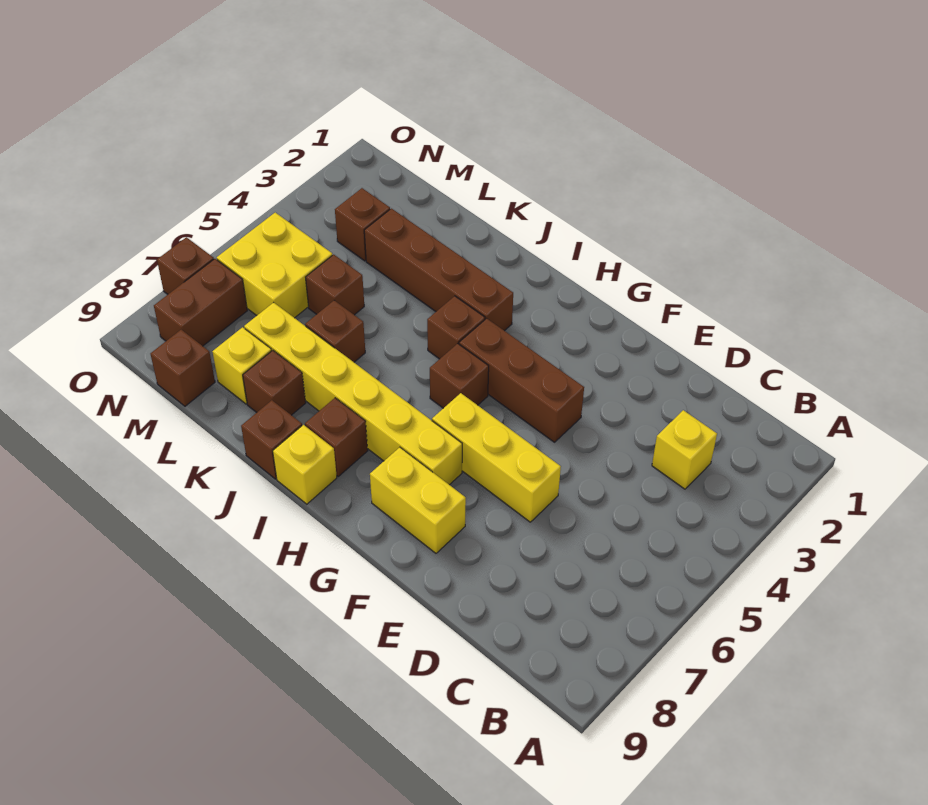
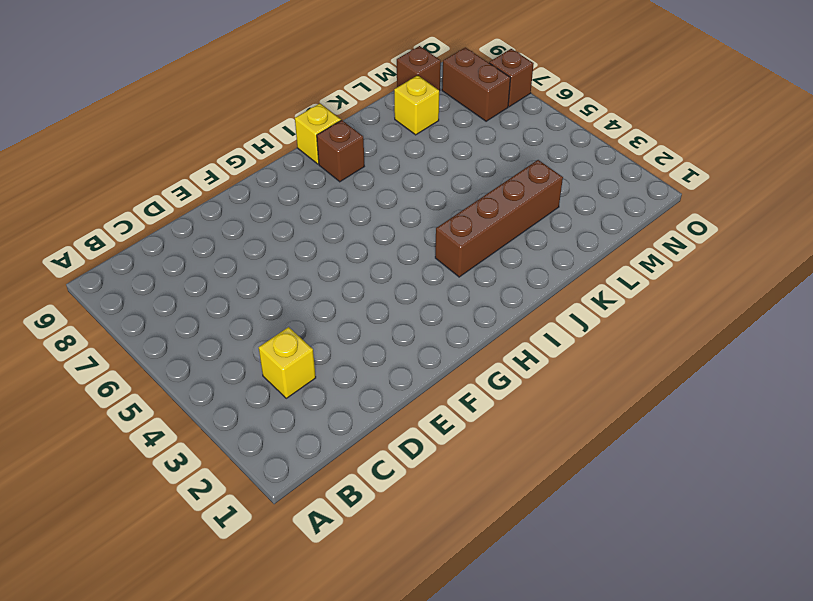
none -> yellow brick E6:G6 level 1
none -> brown brick F4:H4 level 1
none -> yellow brick F8:G8 level 1

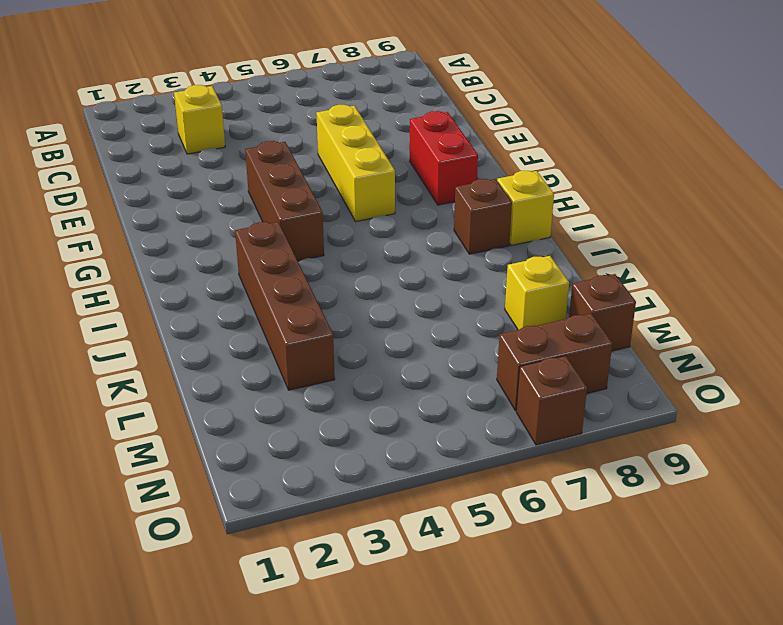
red brick F8:G8 level 1 -> yellow brick F8:G8 level 1
none -> yellow brick G7:L7 level 1
none -> brown brick H5 level 1
none -> brown brick I4 level 1

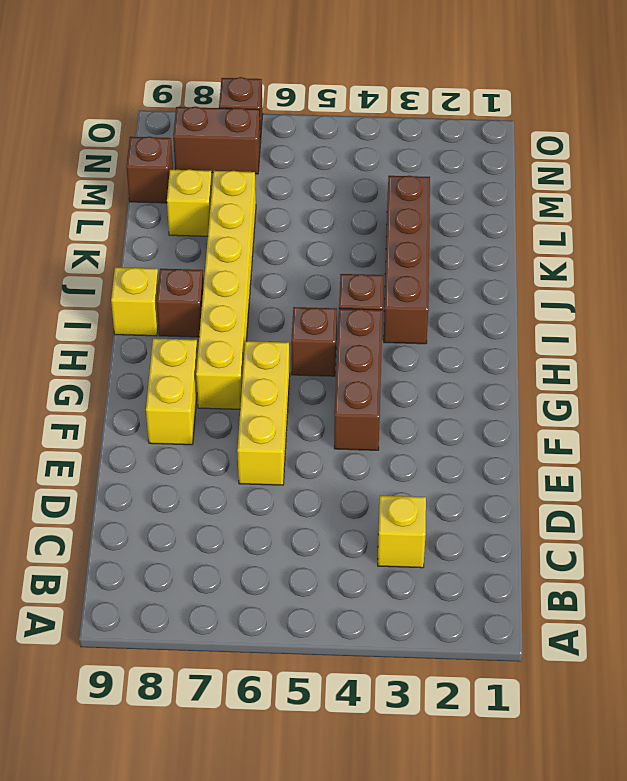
none -> brown brick J9 level 1
none -> brown brick K6 level 1
none -> brown brick K8 level 1

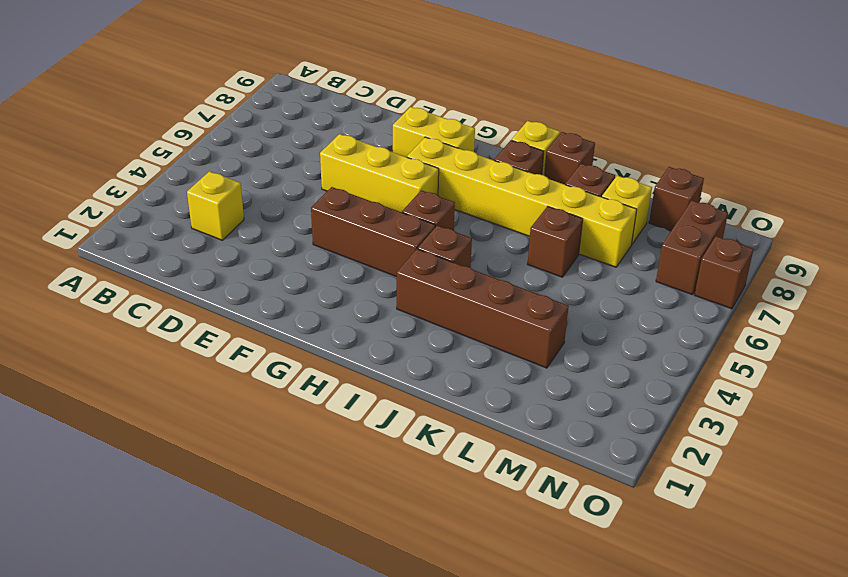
none -> brown brick L5 level 1
none -> brown brick M3 level 1
none -> yellow brick M5:N6 level 1

